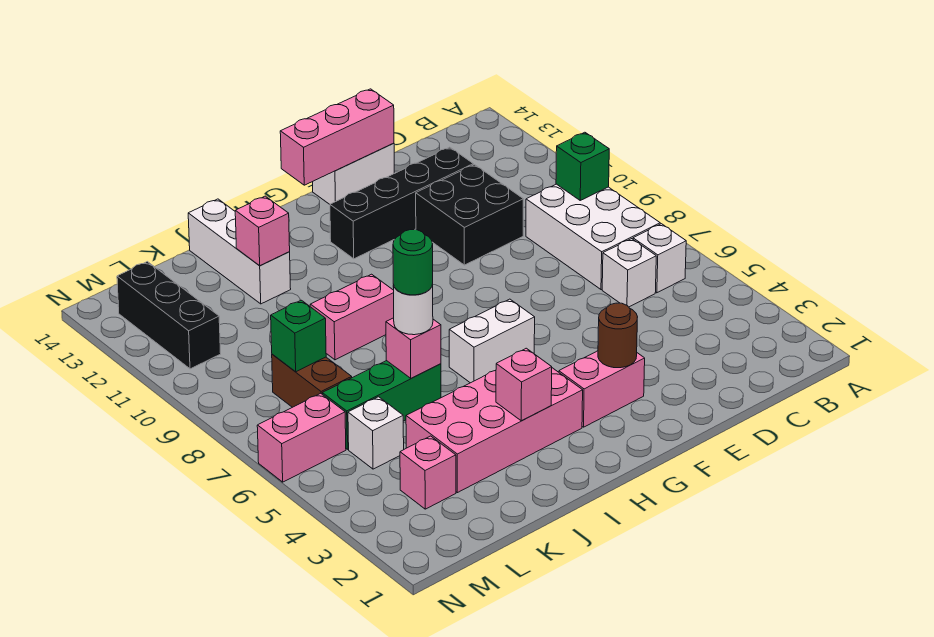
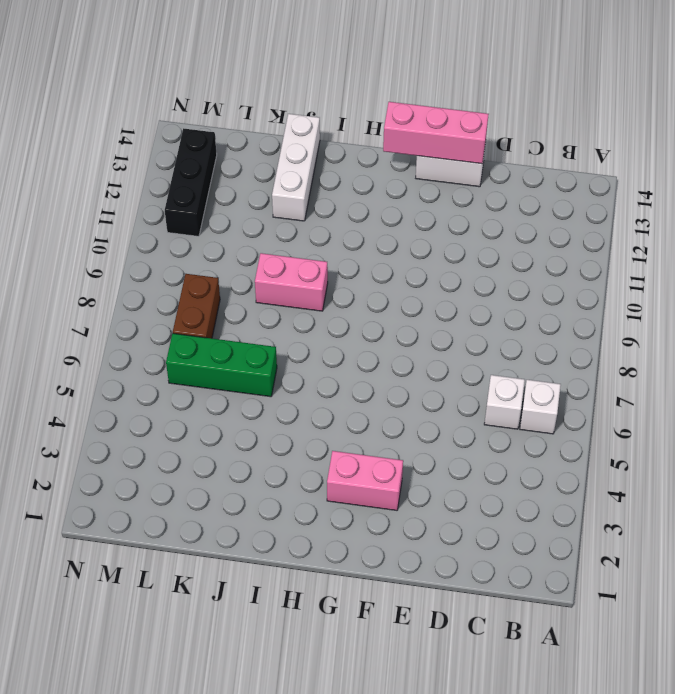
none -> white brick B7:C9 level 1
none -> black brick D10:E11 level 1
none -> black brick D12:G12 level 1

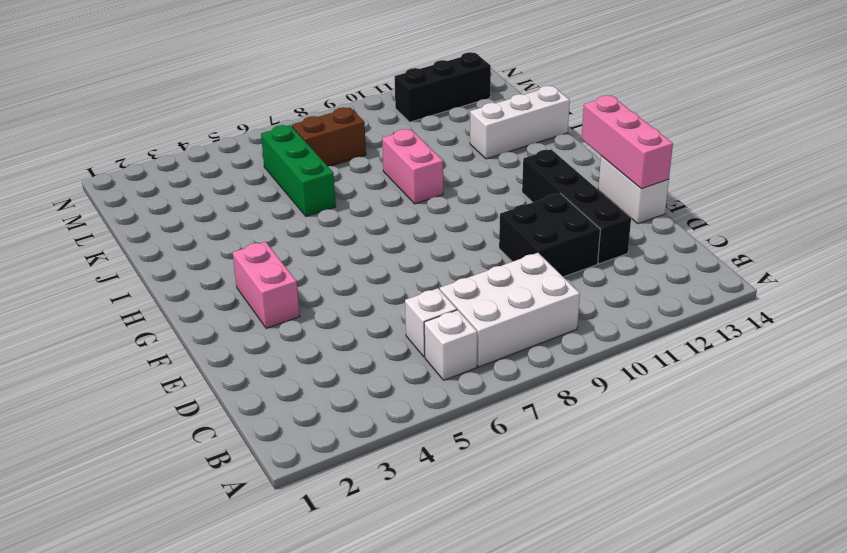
none -> white brick G6:H6 level 1
none -> pink brick H3:K4 level 1
none -> pink brick L3 level 1

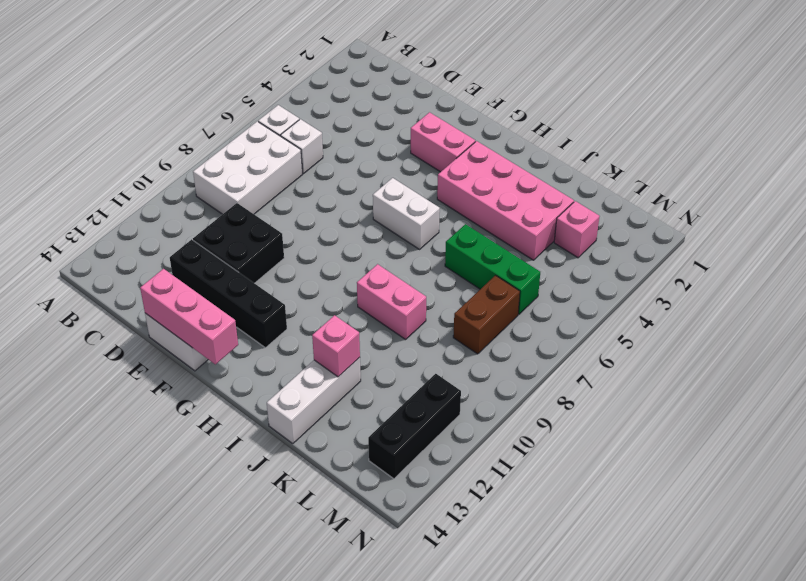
none -> white brick L5 level 1
none -> pink brick M6:N6 level 1
none -> green brick B9 level 2

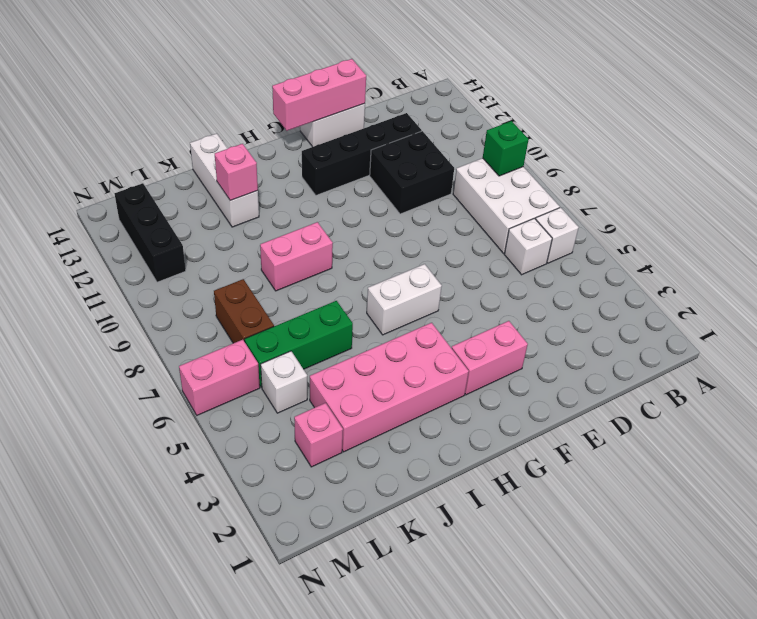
none -> brown round brick F3 level 2
none -> pink brick I3 level 2
none -> pink brick J6 level 2

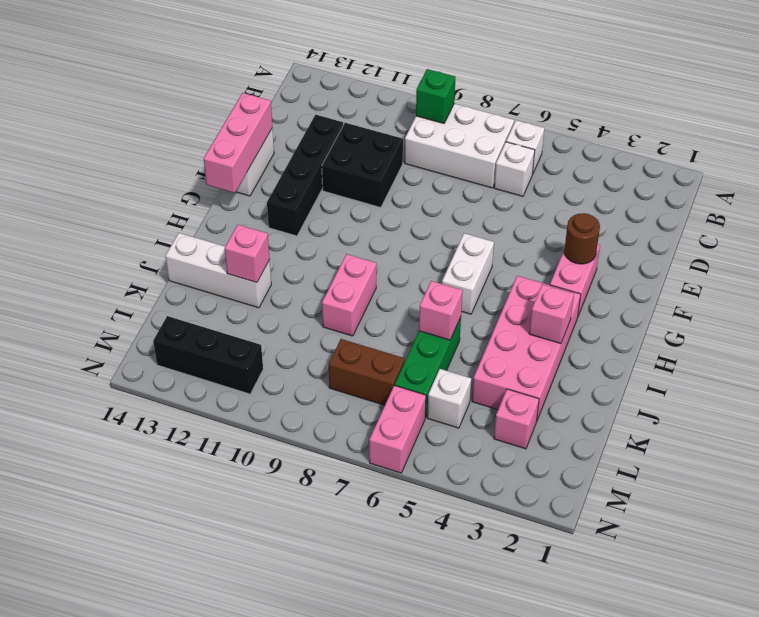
none -> green brick L8 level 2
none -> white round brick J6 level 3
none -> green round brick J6 level 4

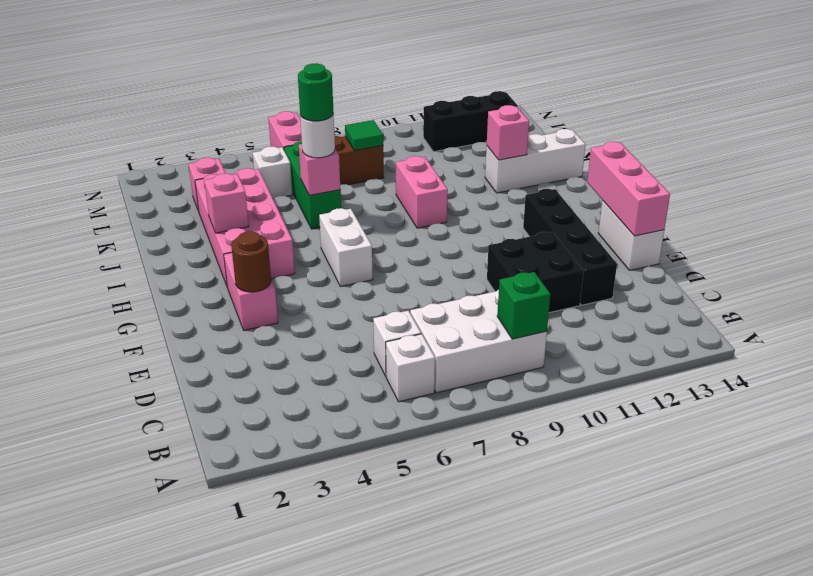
green tile L8 level 2 -> green brick L8 level 2

